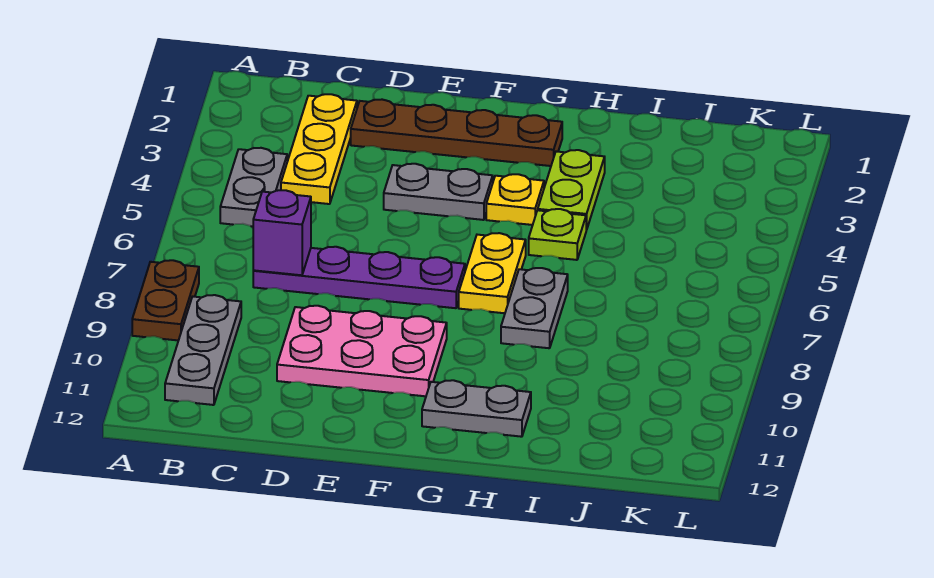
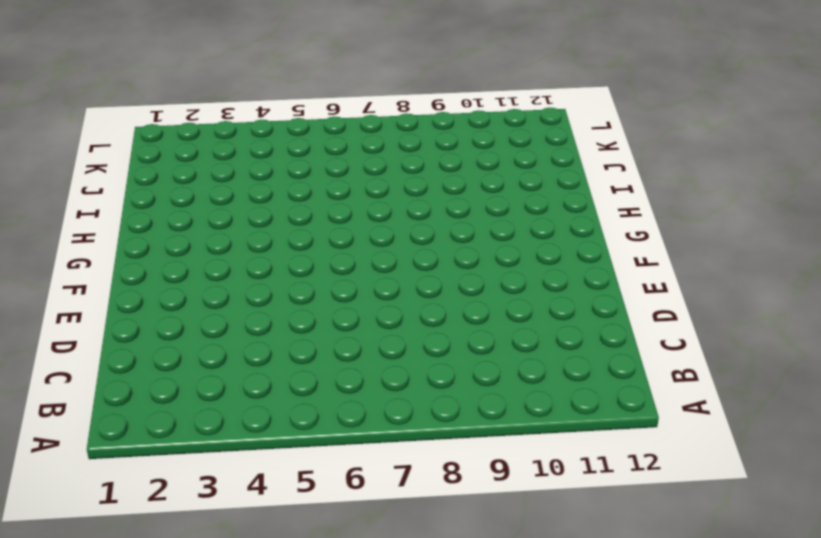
none -> brown plate A8:A9 level 1
none -> grey plate B4:B5 level 1
none -> grey plate B9:B11 level 1

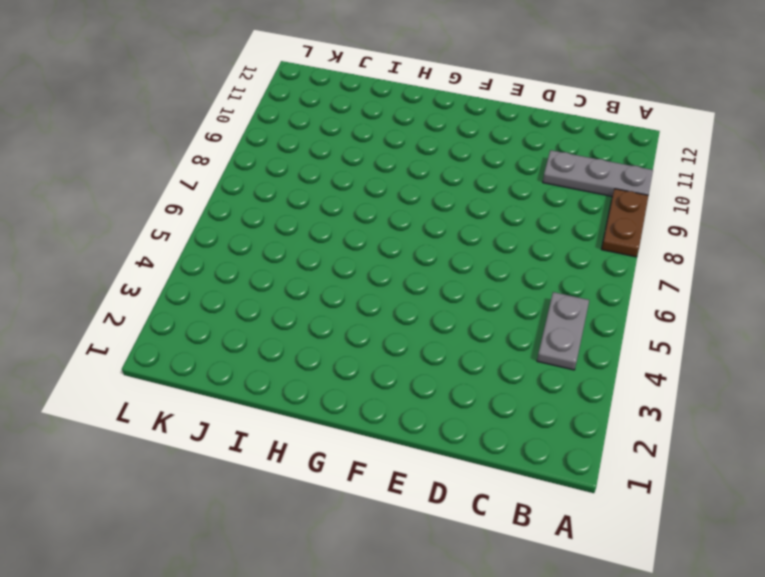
grey plate A10:C10 level 1 -> grey plate B9:B11 level 1
none -> yellow plate C2:C4 level 1
none -> purple plate C7:F7 level 1
none -> brown plate D2:G2 level 1

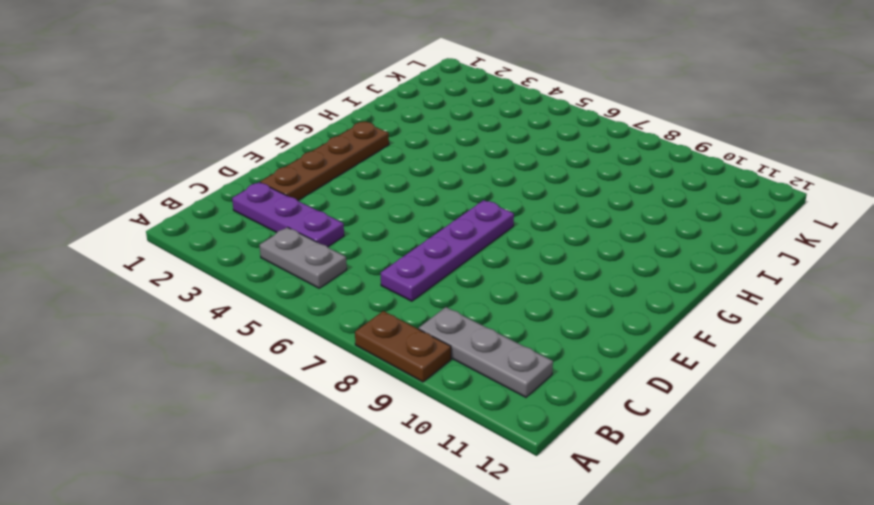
purple plate C2:C4 level 1 -> yellow plate C2:C4 level 1
none -> pink plate D9:F10 level 1
none -> grey plate E4:F4 level 1
none -> yellow plate G4 level 1

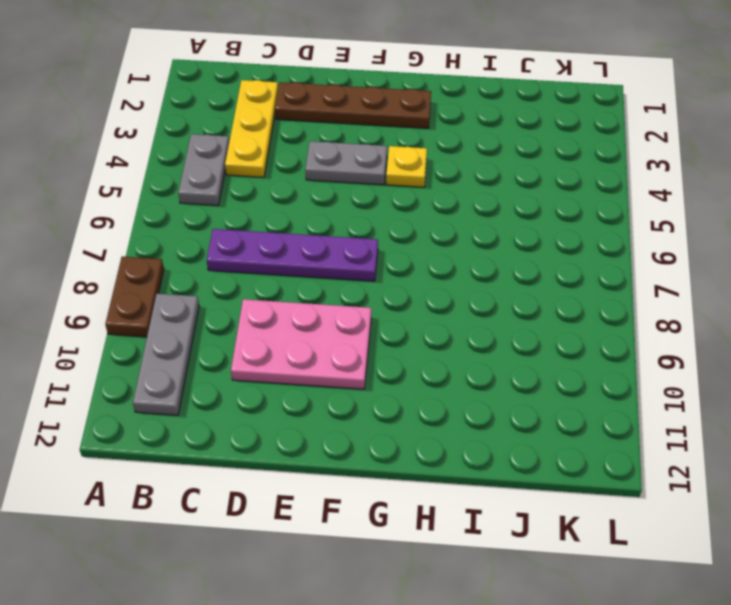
none -> yellow plate G6:G7 level 1
none -> grey plate G11:H11 level 1
none -> lime plate H3:H4 level 1

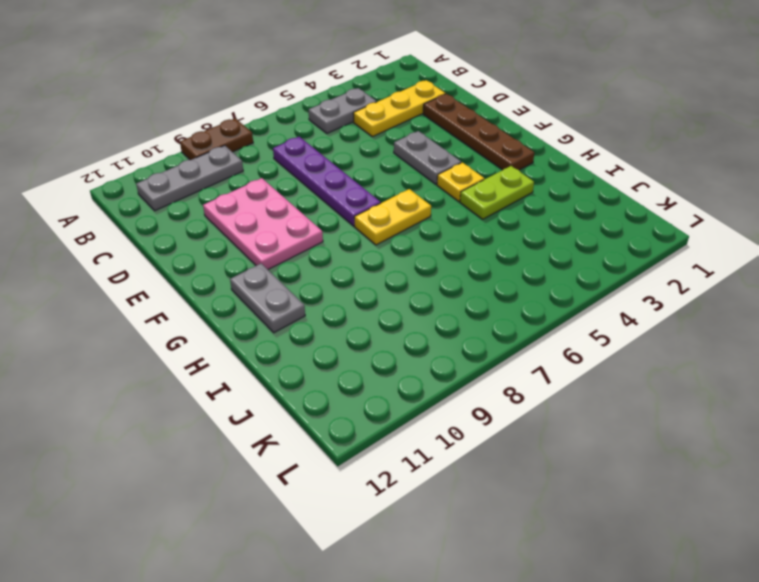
none -> lime plate H5 level 1
none -> grey plate H7:H8 level 1
none -> purple brick C7 level 2

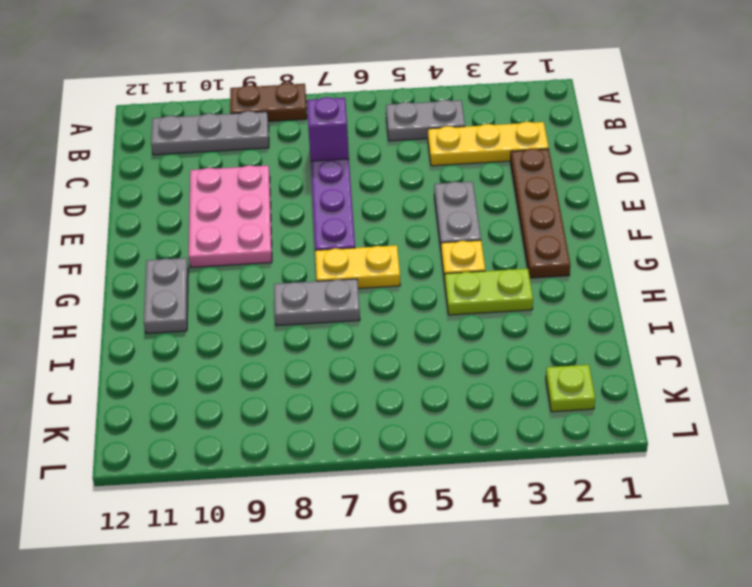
lime plate K2 level 1 -> lime plate H5 level 1

